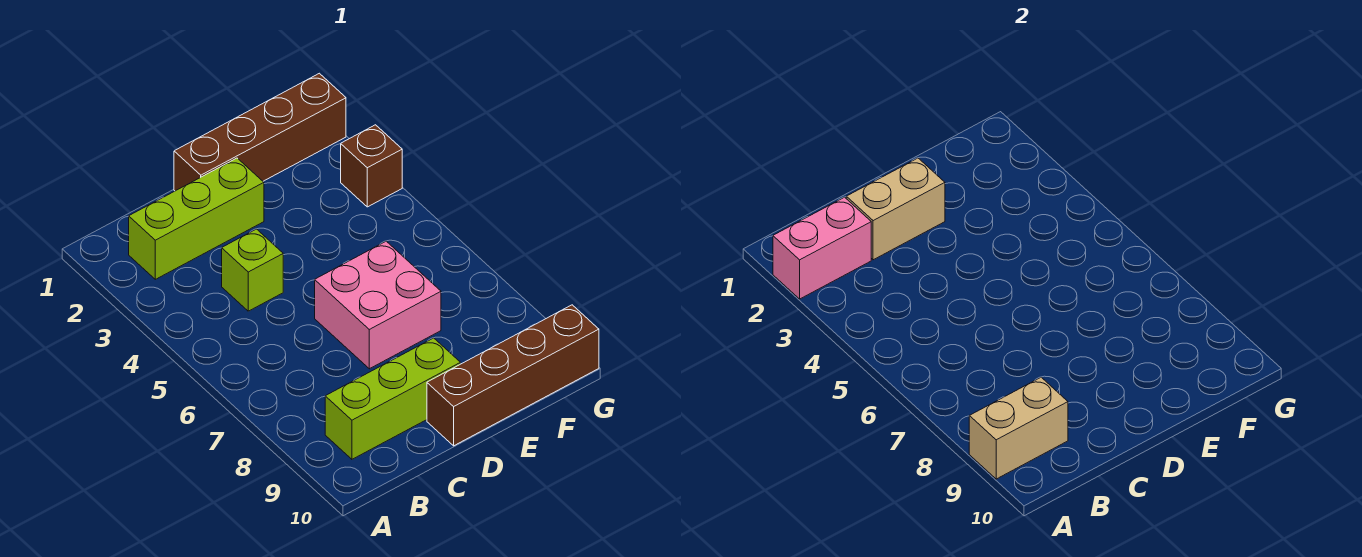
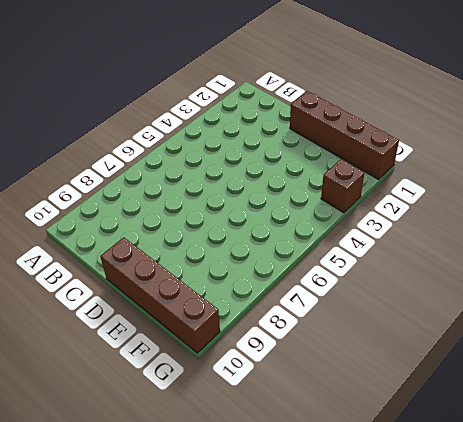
none -> lime brick B2:D2 level 1
none -> lime brick B9:D9 level 1

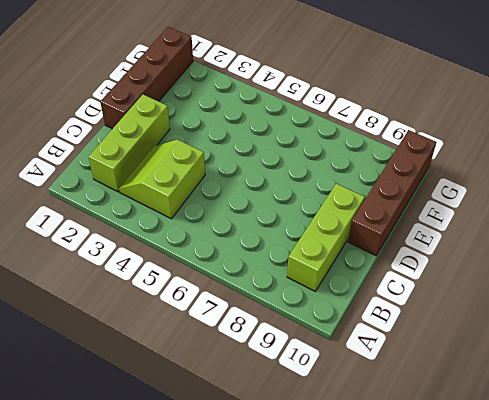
lime slope B3:C4 level 1 top 4 -> lime brick C4 level 1
none -> pink brick D6:E7 level 1
none -> brown brick G3 level 1

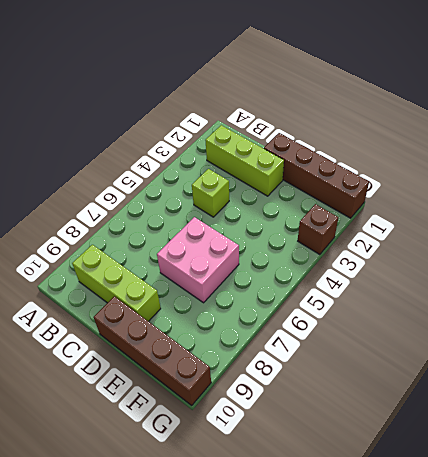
none -> pink brick A2:B2 level 2
none -> tan brick A9:B9 level 2

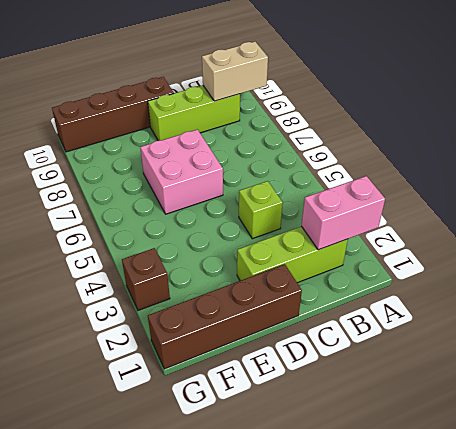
none -> tan brick C2:D2 level 2

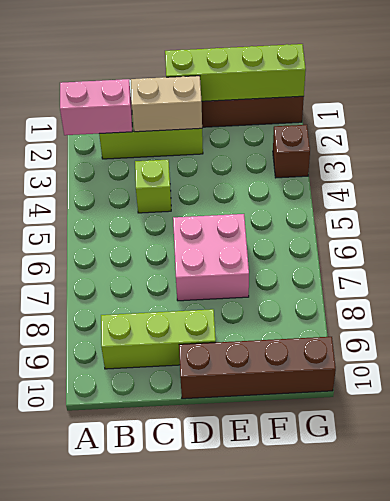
lime brick D1:G1 level 2 -> none
none -> tan brick A9:B9 level 2

